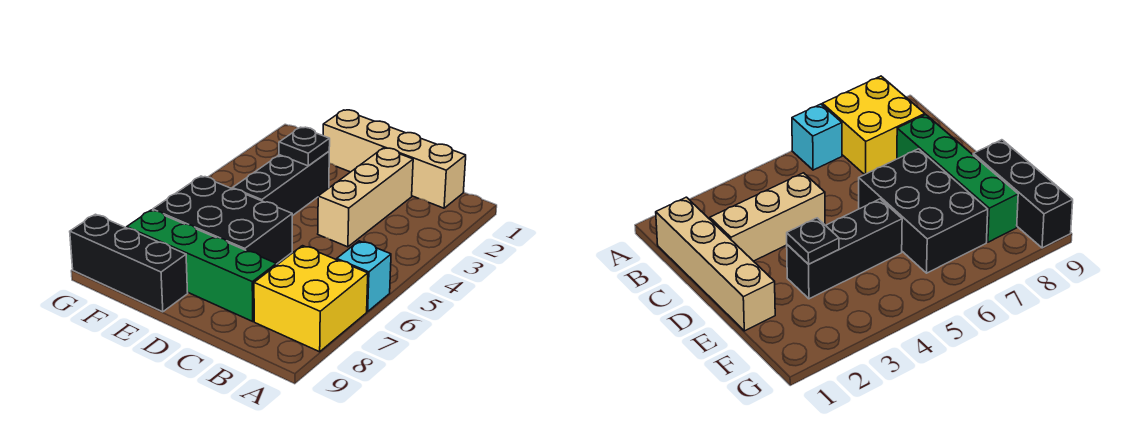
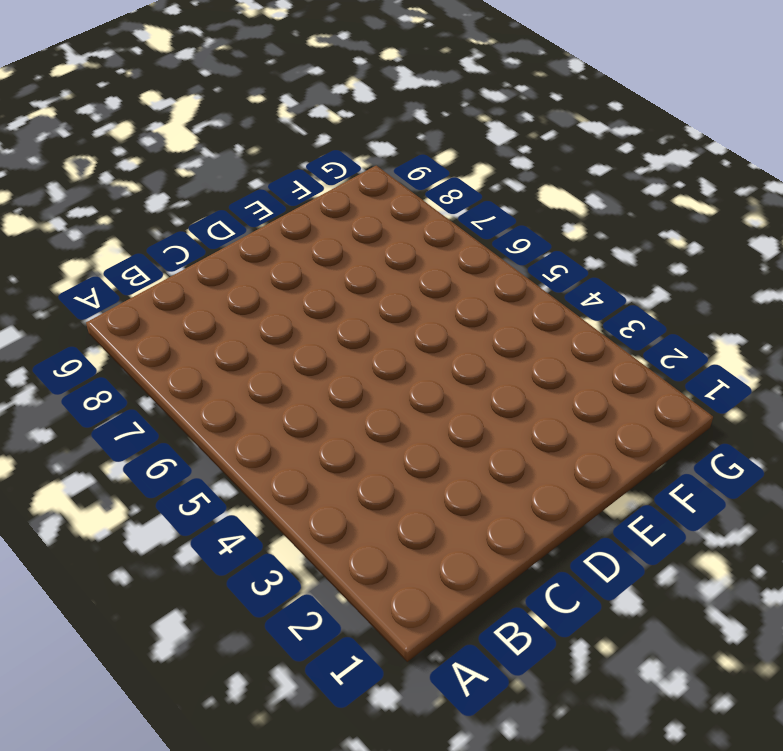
none -> cyan brick A6 level 1
none -> yellow brick A7:B8 level 1

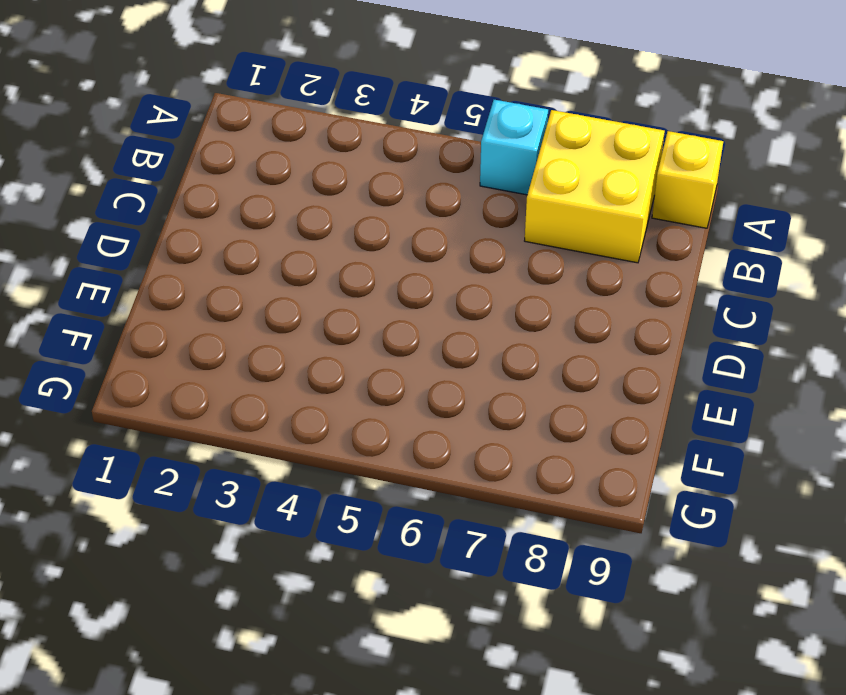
yellow brick A9 level 1 -> none
none -> tan brick B1:E1 level 1
none -> tan brick C2:C4 level 1

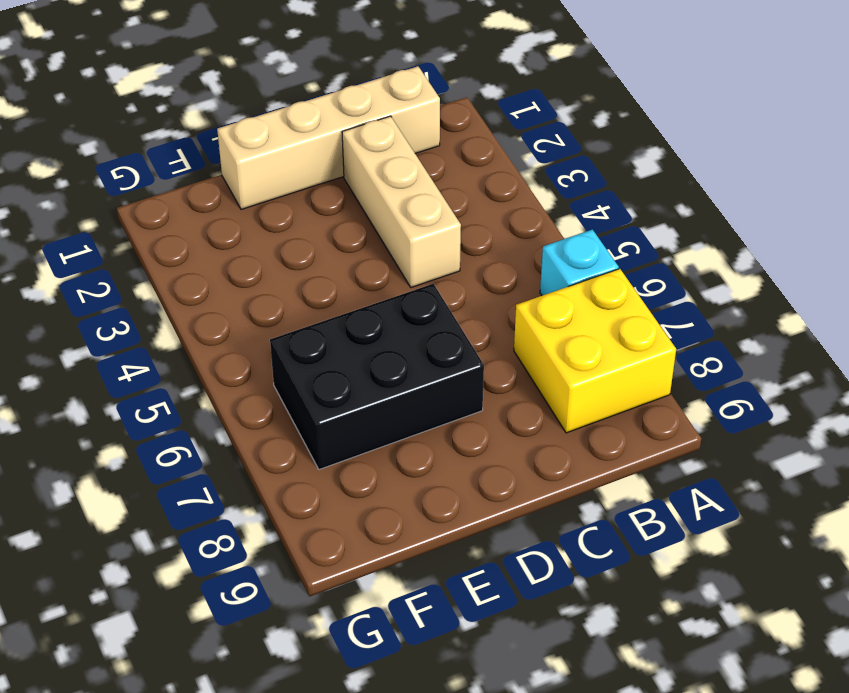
none -> green brick C8:F8 level 1
none -> black brick E3:E5 level 1

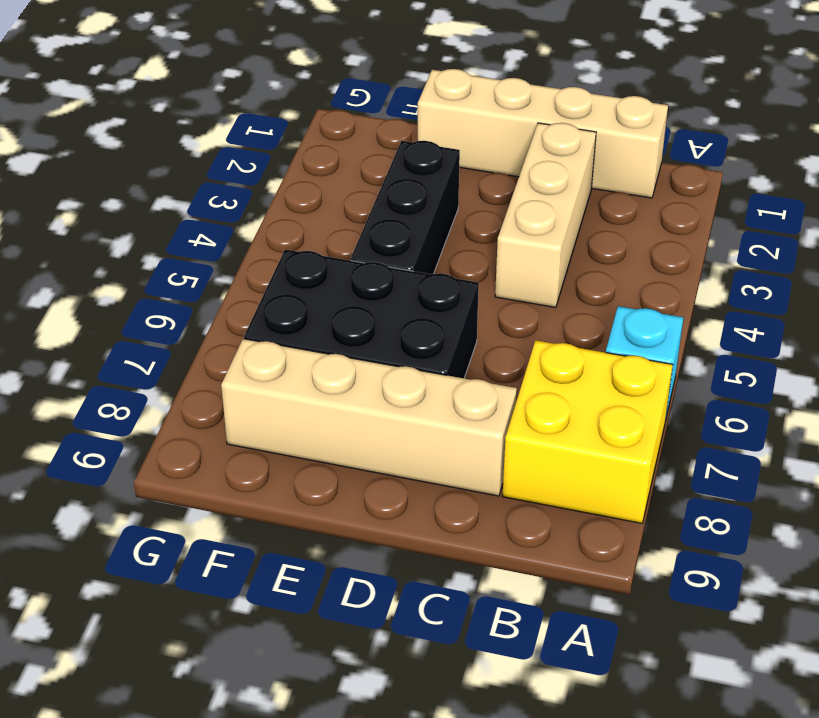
tan brick C8:F8 level 1 -> green brick C8:F8 level 1
none -> black brick E9:G9 level 1
none -> black plate E3 level 2

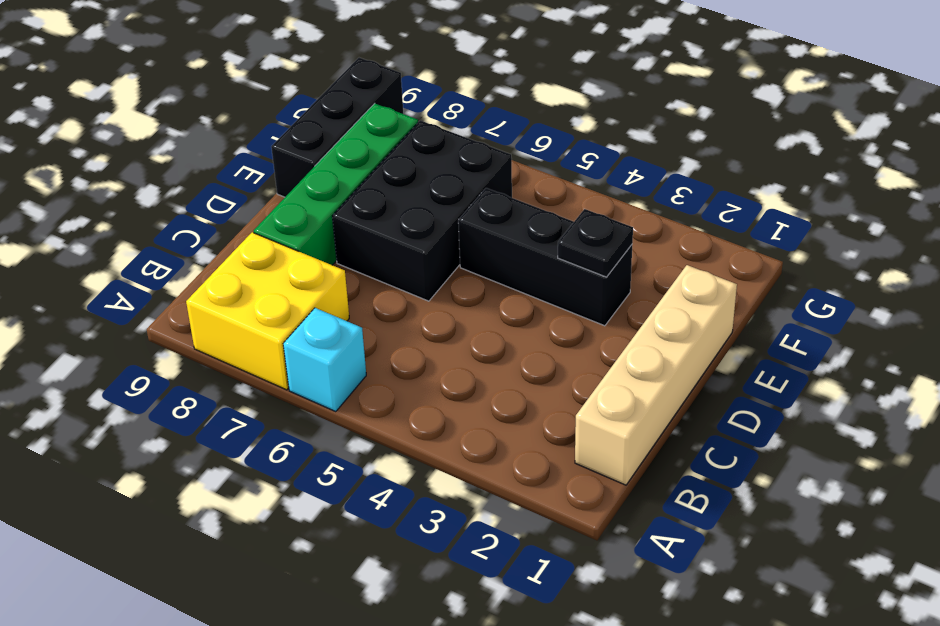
none -> tan brick C2:C4 level 1

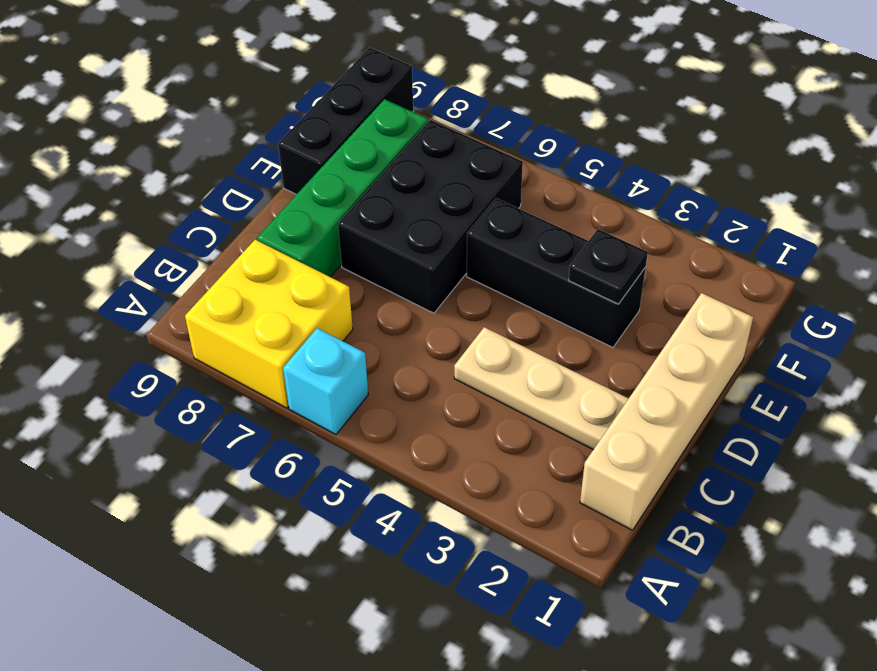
tan plate C2:C4 level 1 -> tan brick C2:C4 level 1

